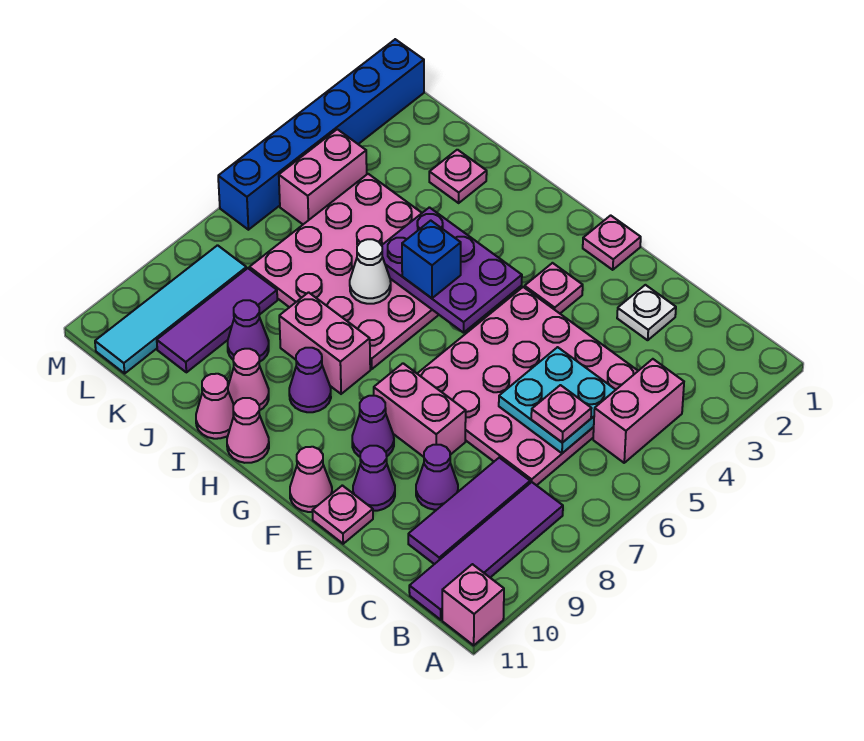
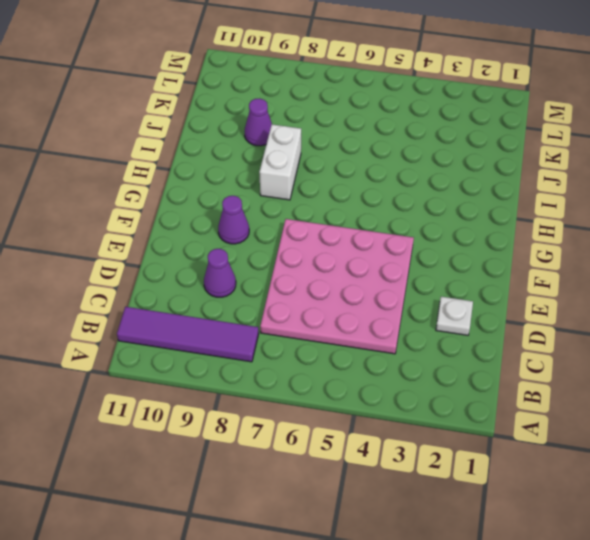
white brick H8:I8 level 1 -> pink brick H8:I8 level 1
none -> pink brick A11 level 1
none -> pink brick B4:B5 level 1
none -> purple tile C8:C10 level 1
none -> pink brick E8:F8 level 1

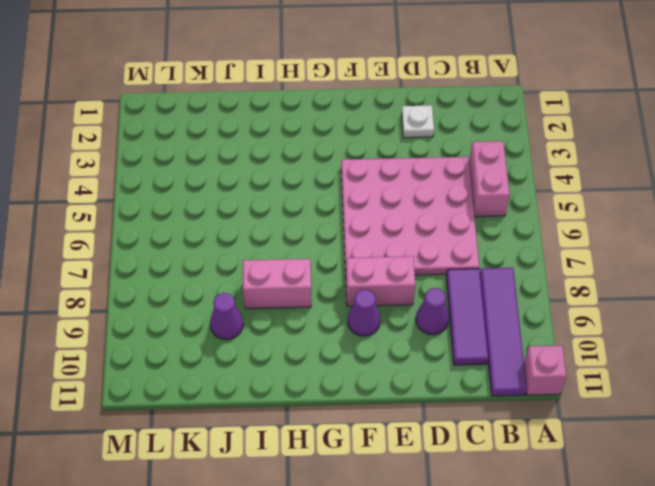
none -> purple cone E10 level 1
none -> pink plate E11 level 1
none -> pink plate F1 level 1
none -> pink plate F3 level 1

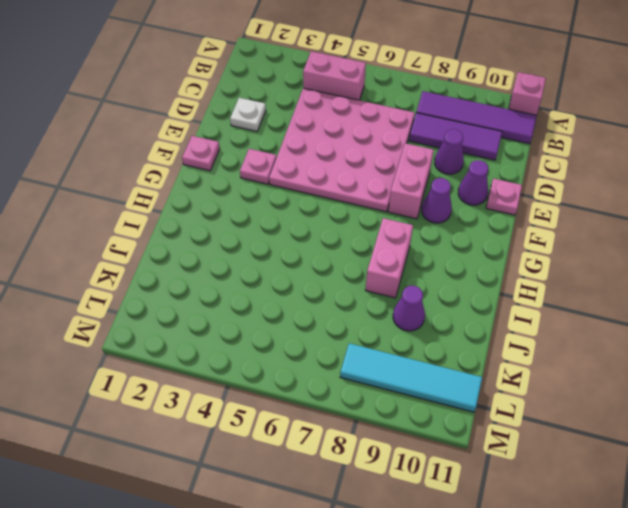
none -> pink cone F11 level 1
none -> pink plate H4:K7 level 1
none -> purple cone H9 level 1
none -> pink cone H11 level 1

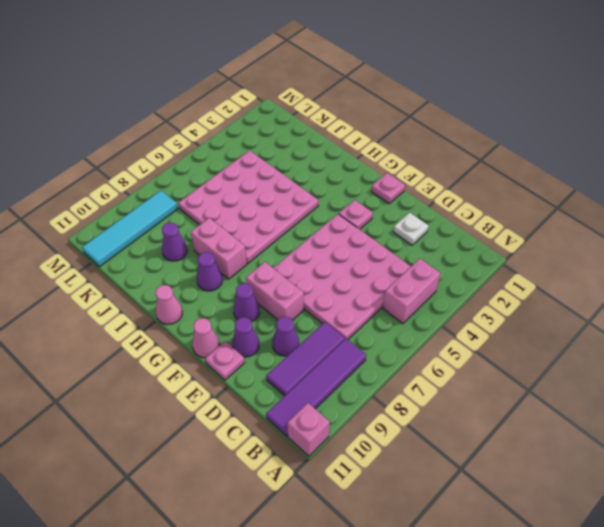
none -> pink cone I10 level 1
none -> pink cone I11 level 1
none -> pink plate J2 level 1
none -> purple tile K8:K10 level 1

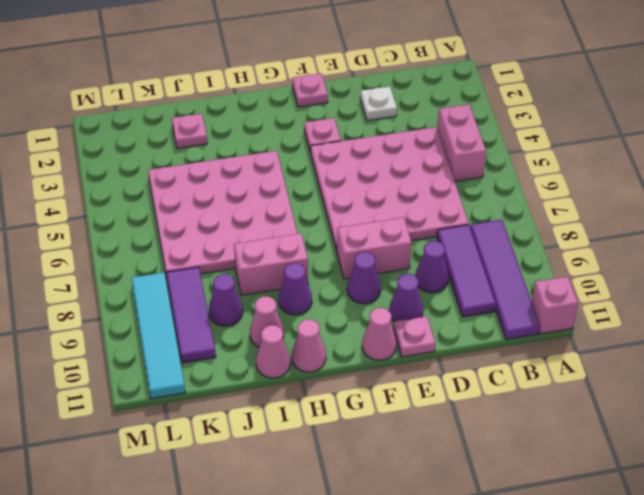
none -> pink brick L4:L5 level 1
none -> blue brick M1:M6 level 1
none -> cyan plate C5:D6 level 2
none -> purple plate G4:I5 level 2

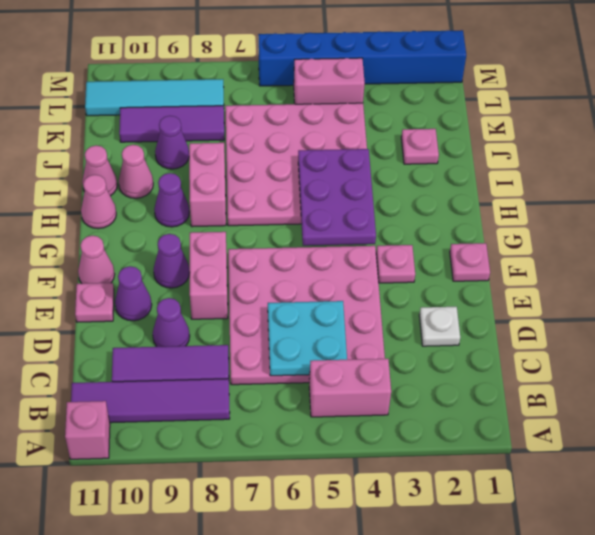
none -> white cone I6 level 2
none -> pink plate C6 level 3
none -> blue brick H5 level 3

